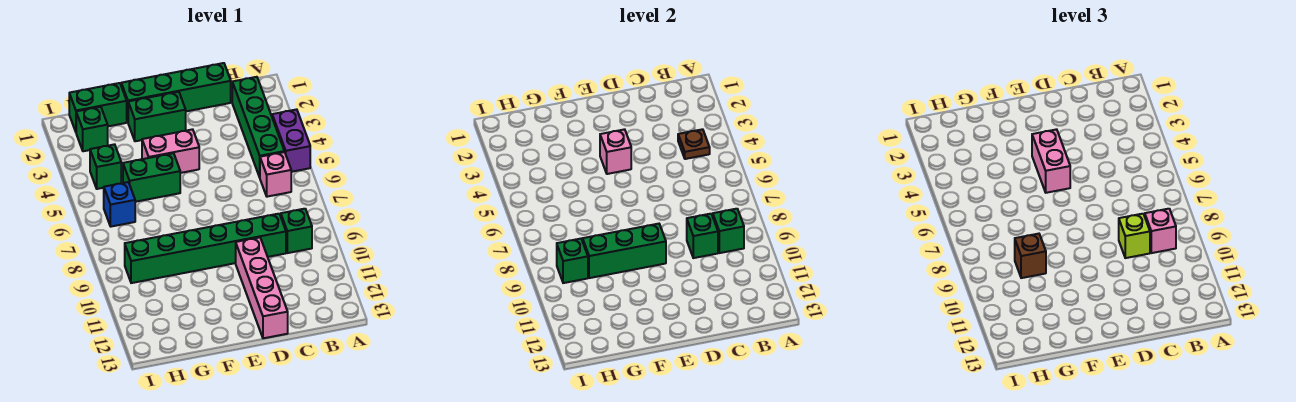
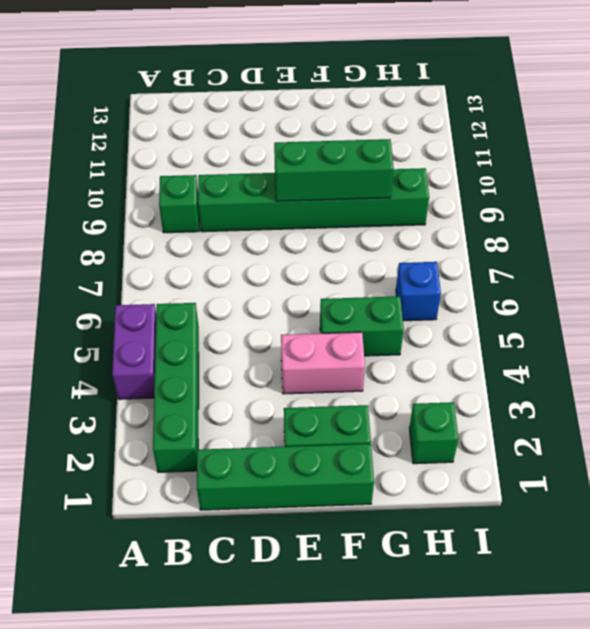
none -> pink brick B6 level 1
none -> pink brick D10:D13 level 1
none -> green brick G1:H1 level 1

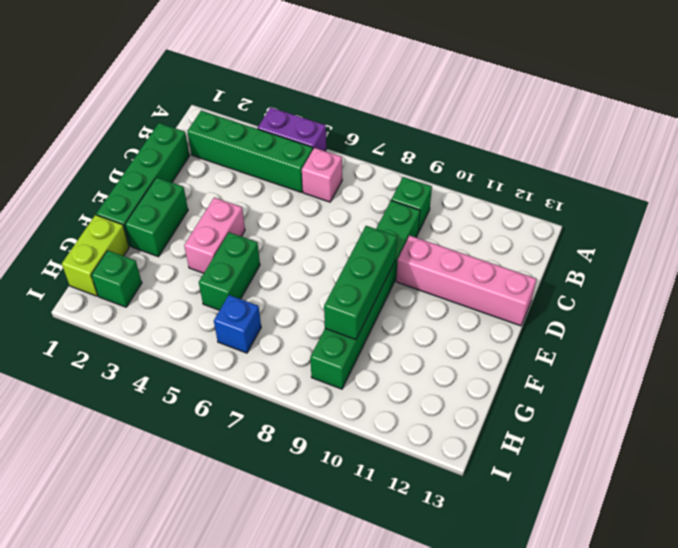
lime brick G1:H1 level 1 -> green brick G1:H1 level 1
none -> green brick H4 level 1
none -> brown plate B4 level 2
none -> green brick B9 level 2

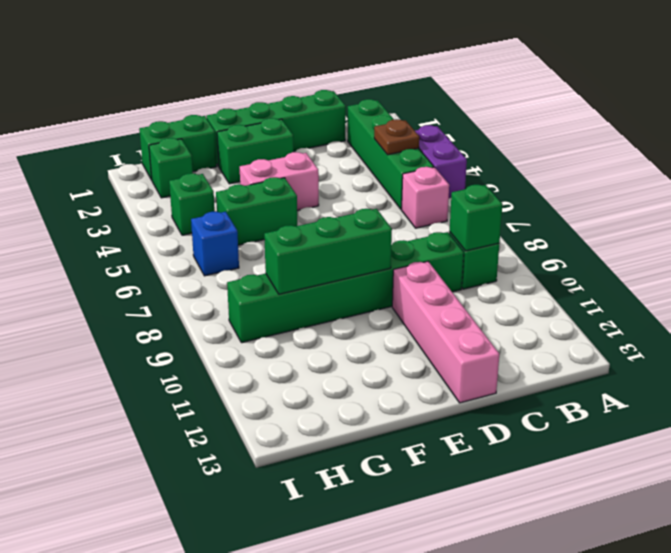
none -> green brick C9 level 2
none -> pink brick E4 level 2
none -> green brick H9 level 2

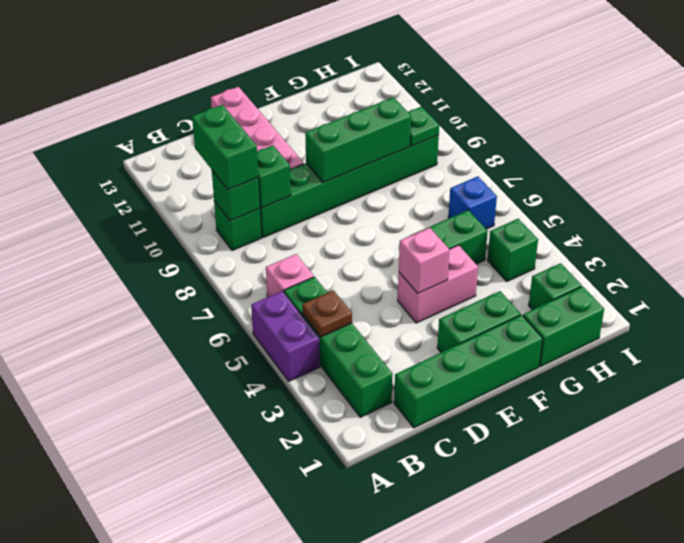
green brick B9:B10 level 3 -> pink brick B9 level 3
green plate H9 level 2 -> green brick H9 level 2
none -> lime brick C9 level 3
none -> pink brick E4:E5 level 3
none -> brown brick G9 level 3

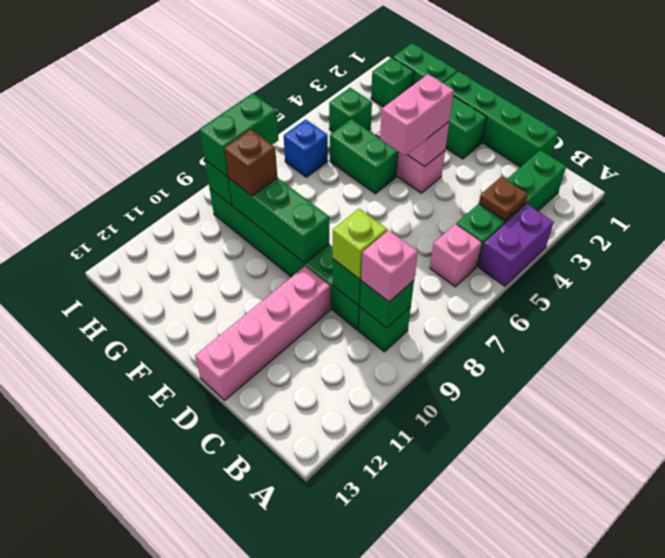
green brick H8:H9 level 3 -> none

